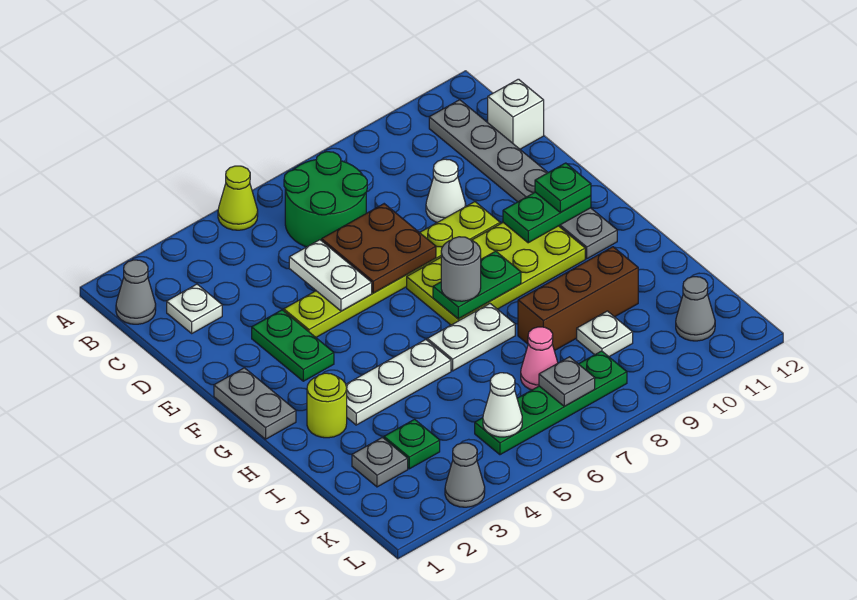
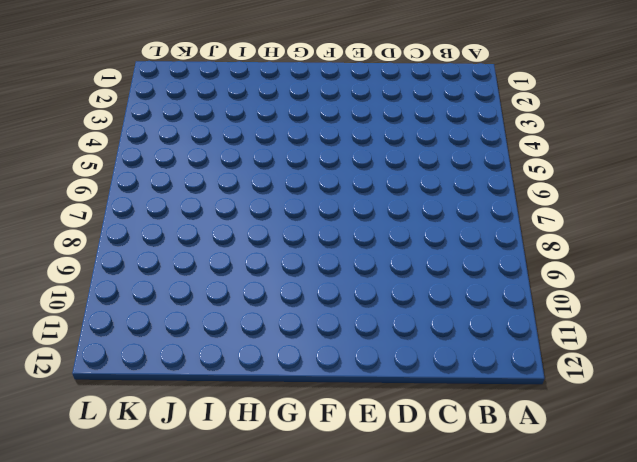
none -> lime cone A5 level 1
none -> grey cone B1 level 1
none -> green round brick B6:C7 level 1
none -> grey plate B11:G11 level 1

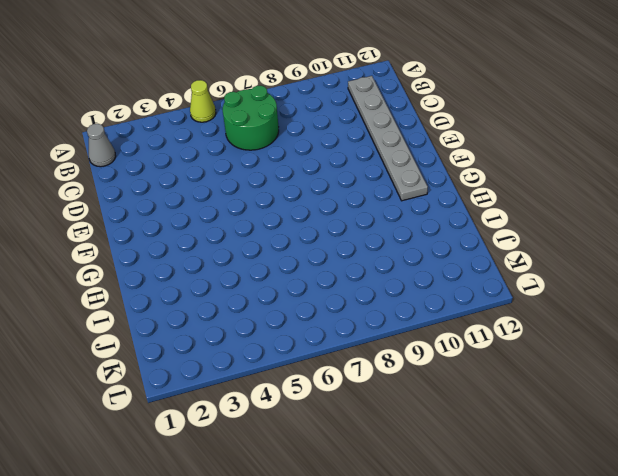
none -> white plate C2 level 1
none -> white brick C12 level 1
none -> white cone D9 level 1
none -> green plate E3:F3 level 1

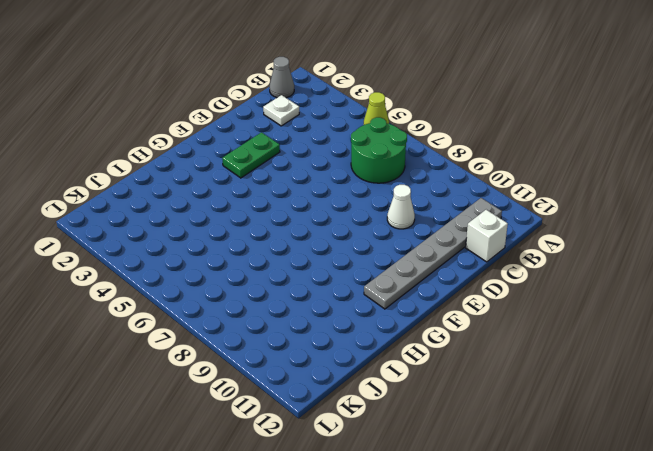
none -> lime plate E4:E9 level 1
none -> grey plate F1:G1 level 1
none -> lime plate F7:G10 level 1
none -> lime round brick H2 level 1

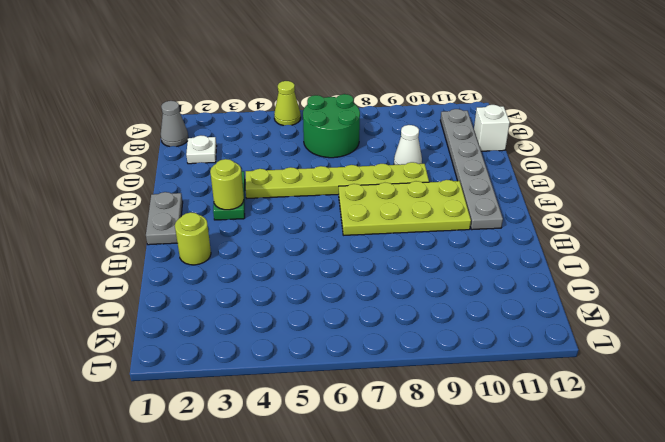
lime round brick F3 level 2 -> none
none -> white plate H3:H5 level 1
none -> white plate H6:H7 level 1
none -> brown brick I8:I10 level 1
none -> grey plate J2 level 1

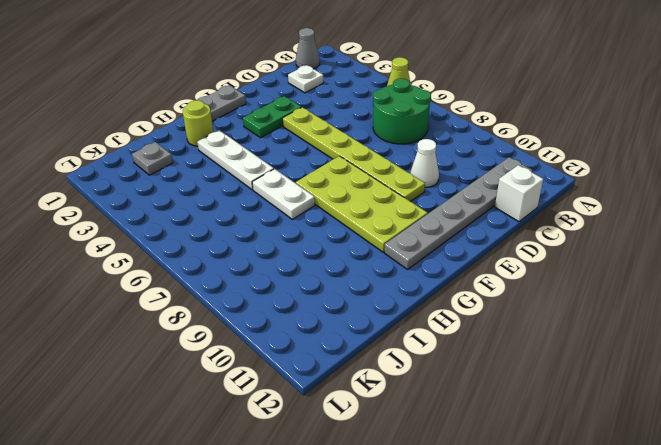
none -> brown brick I8:I10 level 1
none -> green plate J3 level 1
none -> pink cone J7 level 1
none -> white plate J9 level 1

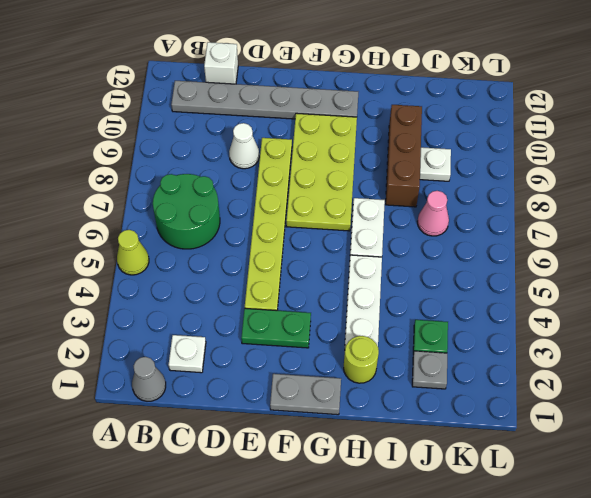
none -> green plate K5:K8 level 1
none -> grey cone K11 level 1
none -> grey cone L3 level 1
none -> white plate D5:E5 level 2

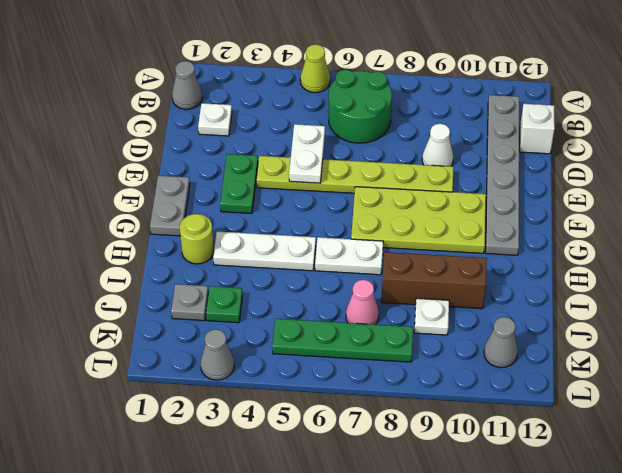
none -> brown plate D6:E7 level 2
none -> green plate F10:F11 level 2
none -> green plate G7:G8 level 2
none -> white cone K5 level 2

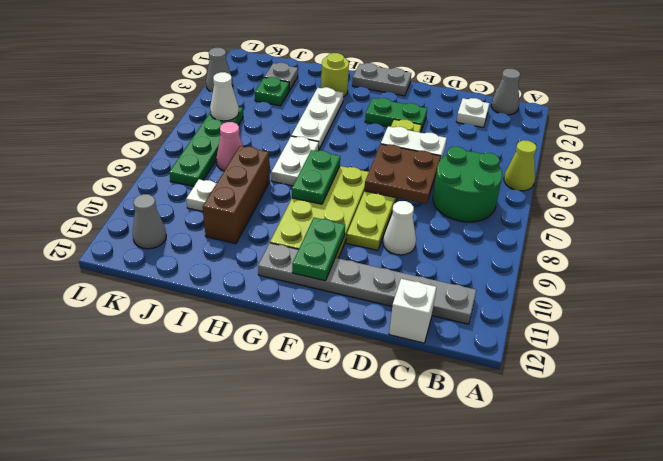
none -> grey plate K7 level 2
none -> green plate F11 level 3
none -> grey round brick G7 level 3

